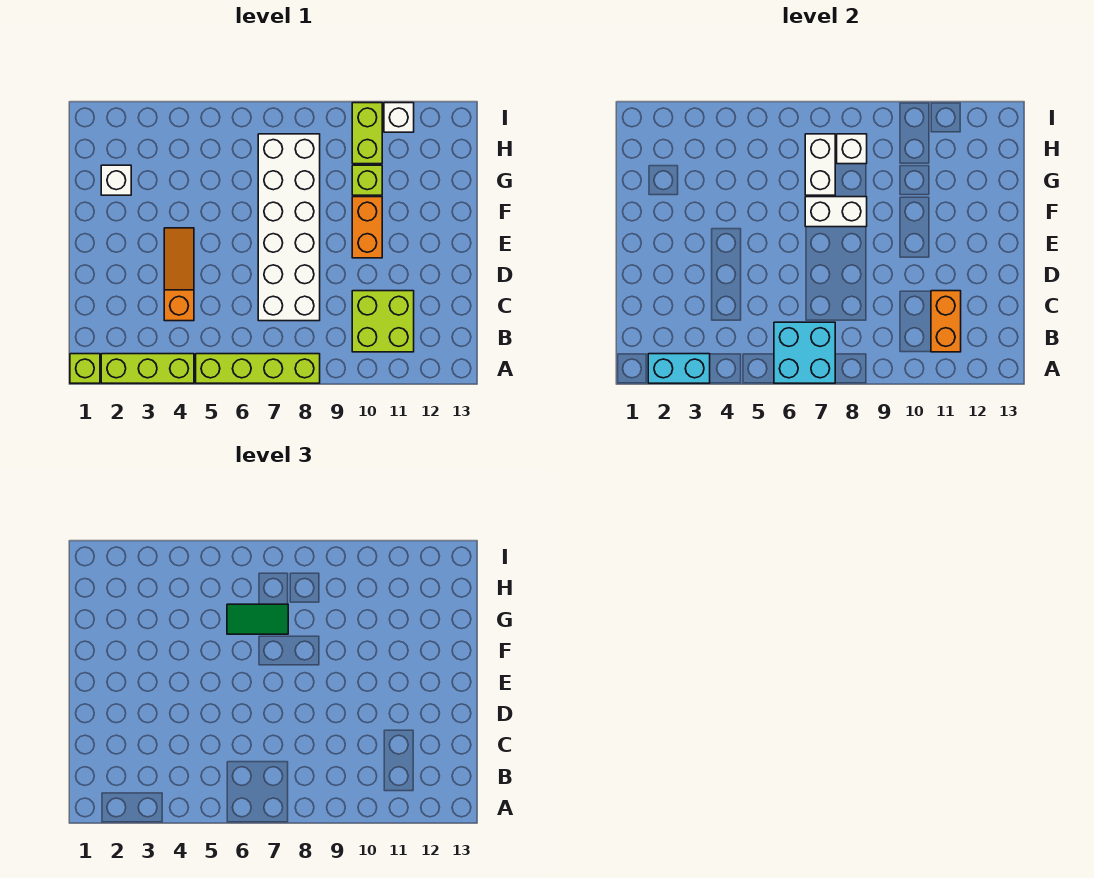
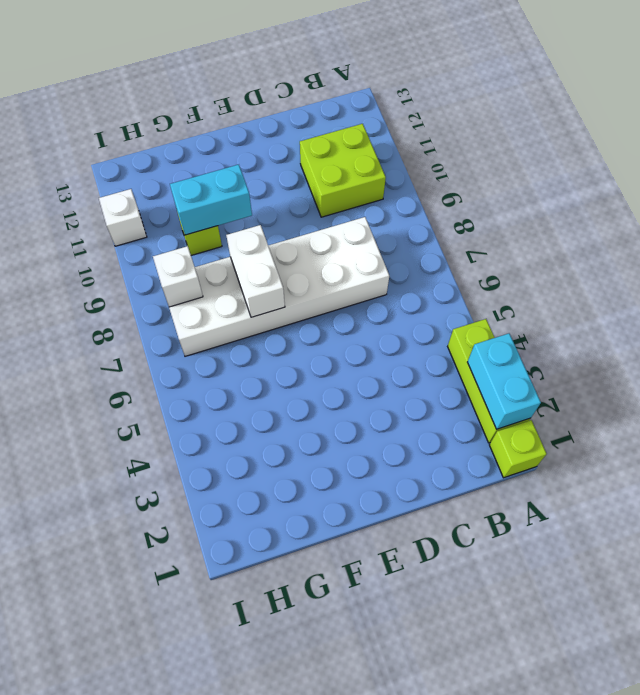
cyan brick F10:G10 level 2 -> none
none -> lime brick A5:A8 level 1
none -> orange slope C4:E4 level 1 top C
none -> orange brick E10:F10 level 1

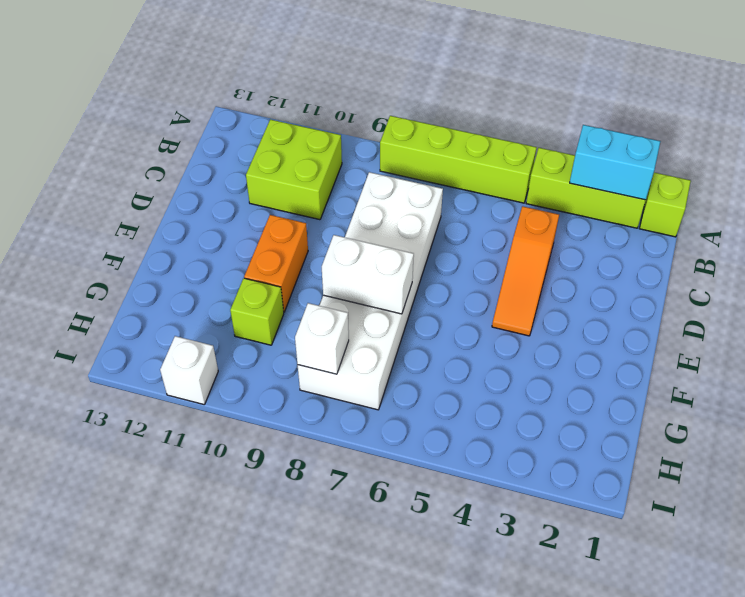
none -> white brick G2 level 1
none -> lime brick H10:I10 level 1
none -> cyan brick A6:B7 level 2

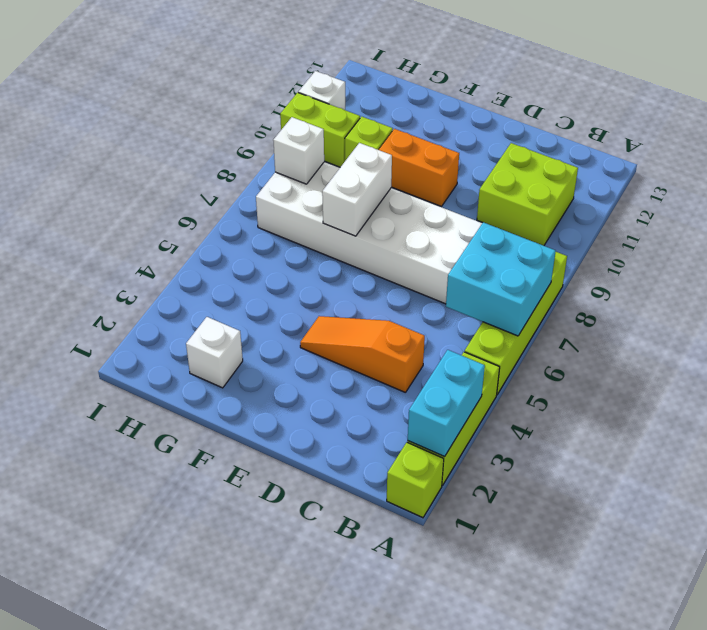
none -> orange brick B11:C11 level 2
none -> white brick G7:H7 level 2
none -> green tile G6:G7 level 3

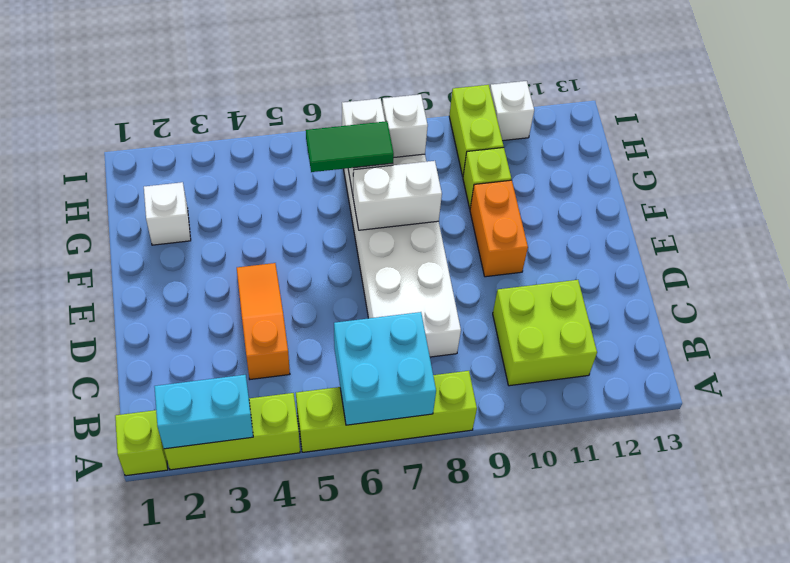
none -> orange brick B11:C11 level 2

